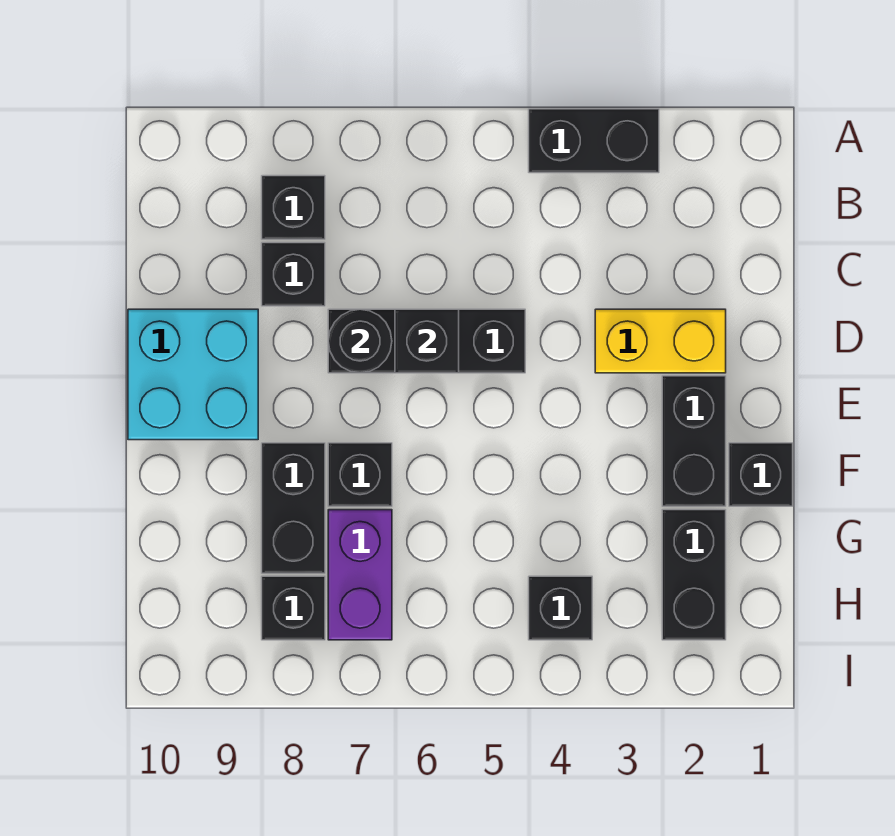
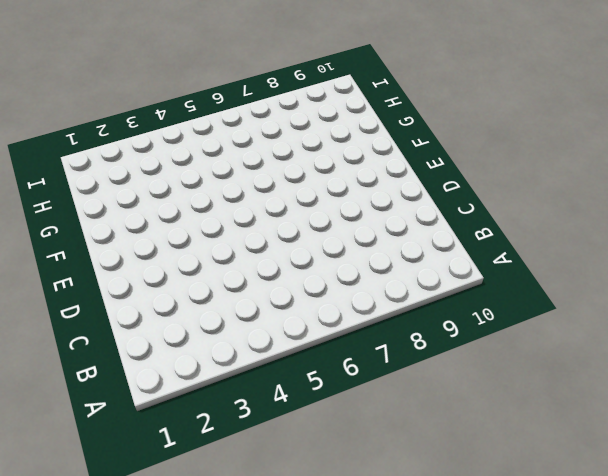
none -> black brick A3:A4 level 1
none -> black brick B8 level 1
none -> black brick C8 level 1

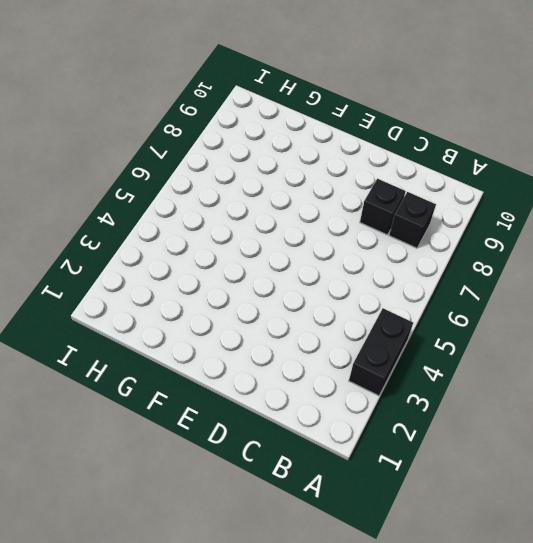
none -> yellow brick D2:D3 level 1
none -> black brick D5:D7 level 1
none -> cyan brick D9:E10 level 1

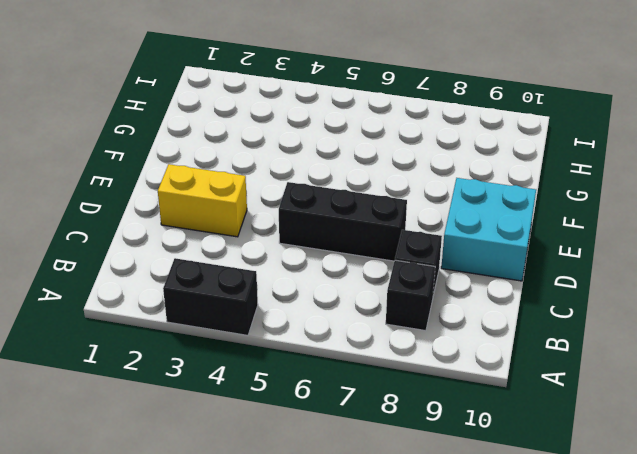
none -> black brick E2:F2 level 1
none -> black brick F1 level 1
none -> black brick F7 level 1

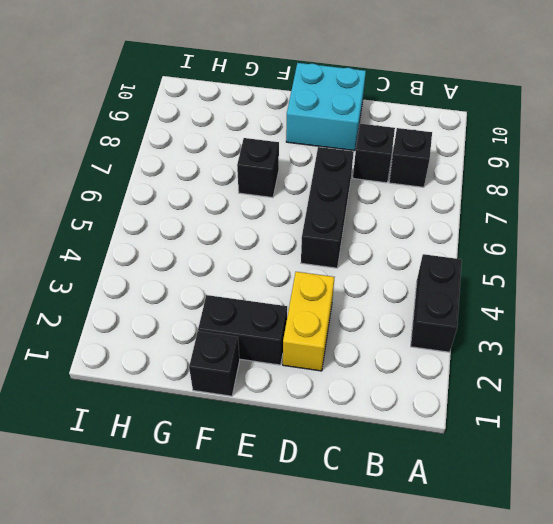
none -> black brick F8:G8 level 1
none -> black brick G2:H2 level 1
none -> purple brick G7:H7 level 1

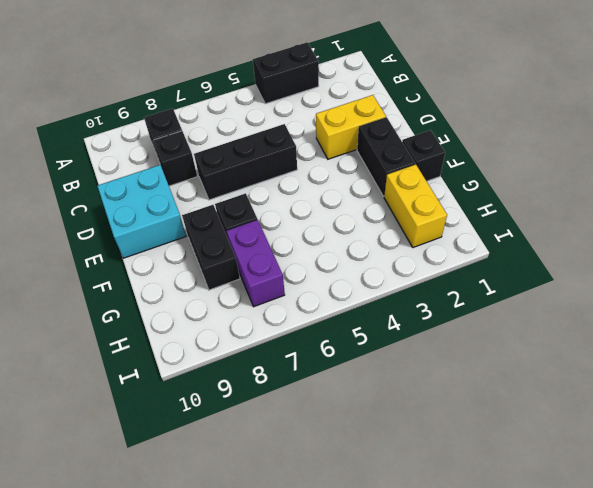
yellow brick G2:H2 level 1 -> black brick G2:H2 level 1
none -> black brick H4 level 1
none -> black brick H8 level 1
none -> black brick D6 level 2

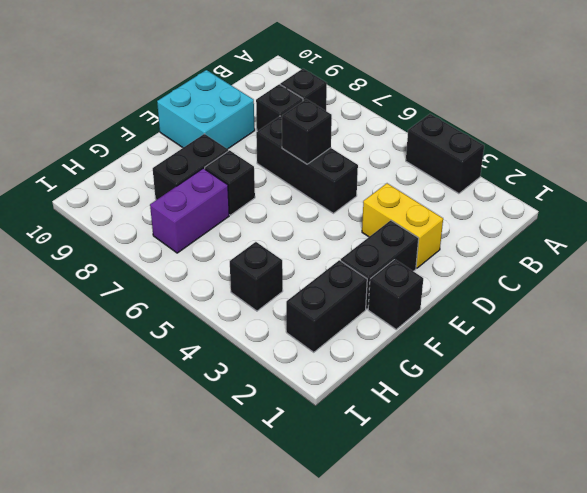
none -> black brick H8 level 1
none -> black round brick D7 level 2

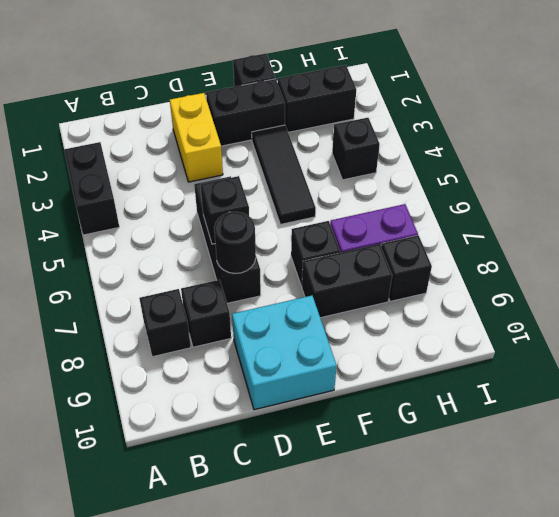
black tile F3:F5 level 1 -> none

